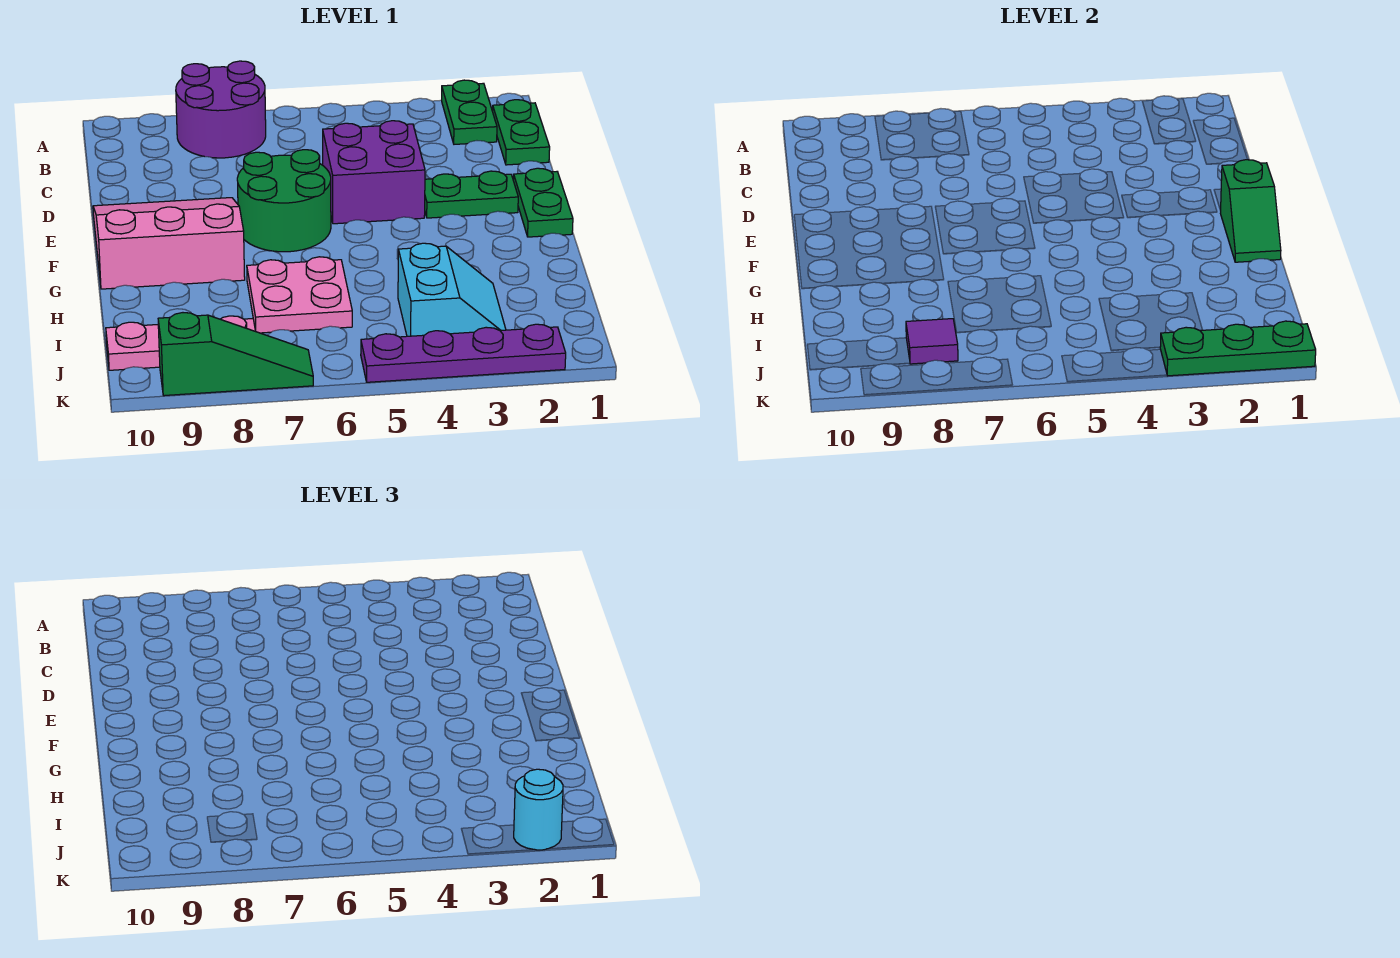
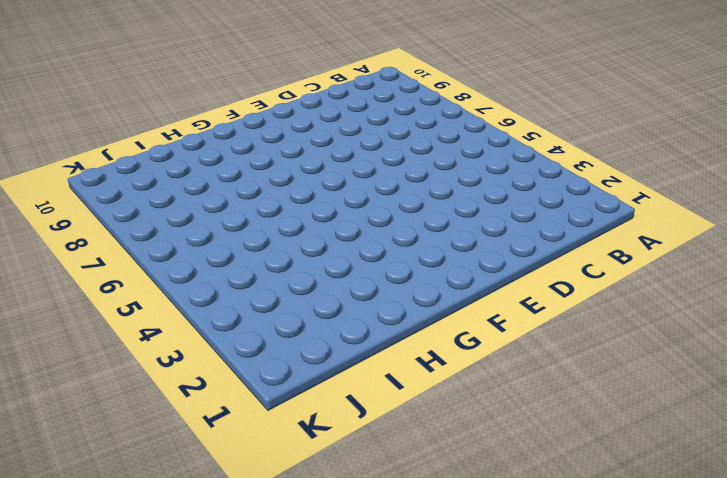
none -> green plate A2:B2 level 1
none -> purple round brick A7:B8 level 1
none -> green plate B1:C1 level 1

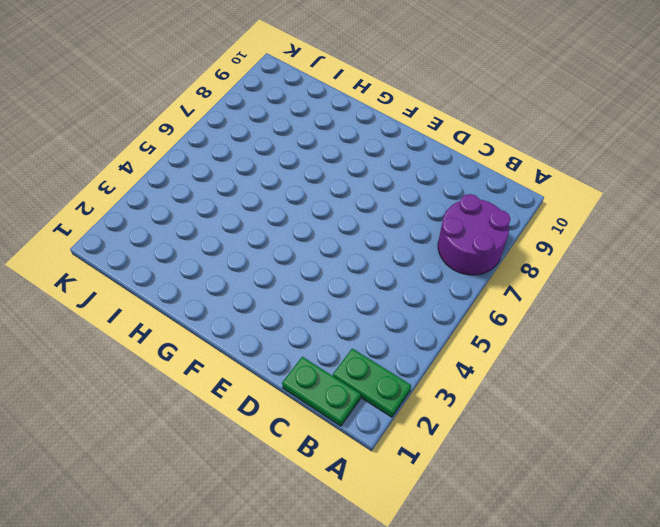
none -> purple brick D4:E5 level 1
none -> green plate E1:F1 level 1
none -> green plate E2:E3 level 1

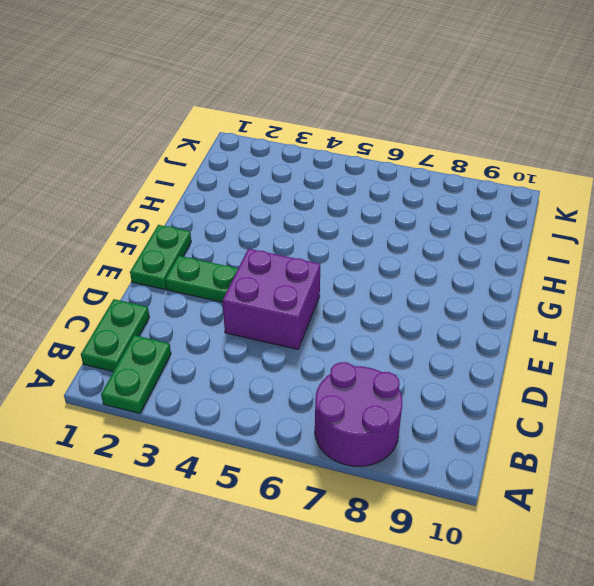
none -> green round brick E6:F7 level 1
none -> pink slope E8:G10 level 1 top G
none -> pink plate H6:I7 level 1

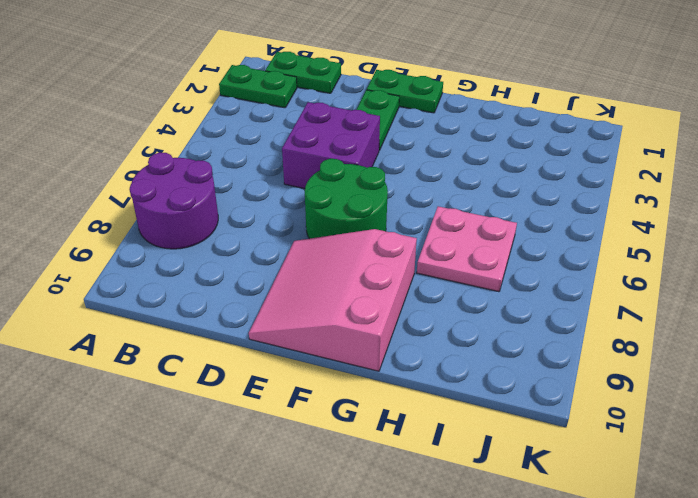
none -> cyan slope I3:J4 level 1 top 4
none -> pink plate J8:J10 level 1
none -> purple plate K2:K5 level 1

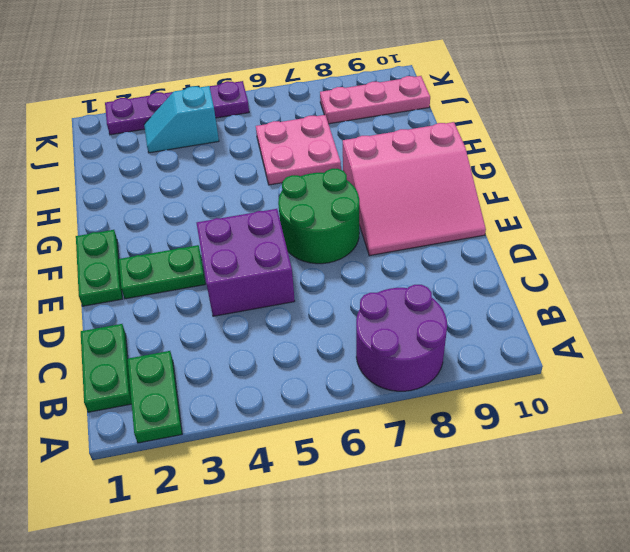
cyan slope J3:J4 level 1 top 4 -> cyan slope I3:J4 level 1 top 4
none -> green slope K7:K9 level 1 top 9
none -> green slope F1:G1 level 2 top F
none -> purple tile J8 level 2

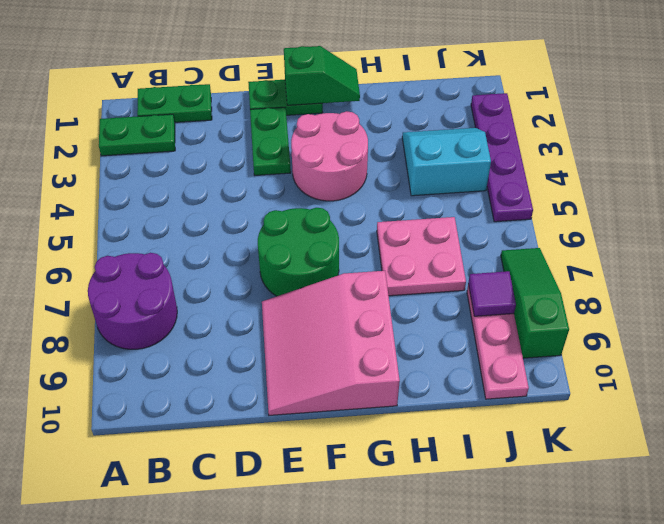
pink round brick F3:G4 level 1 -> none
none -> purple brick D4:E5 level 1
none -> green plate K1:K3 level 2
none -> cyan round brick K2 level 3

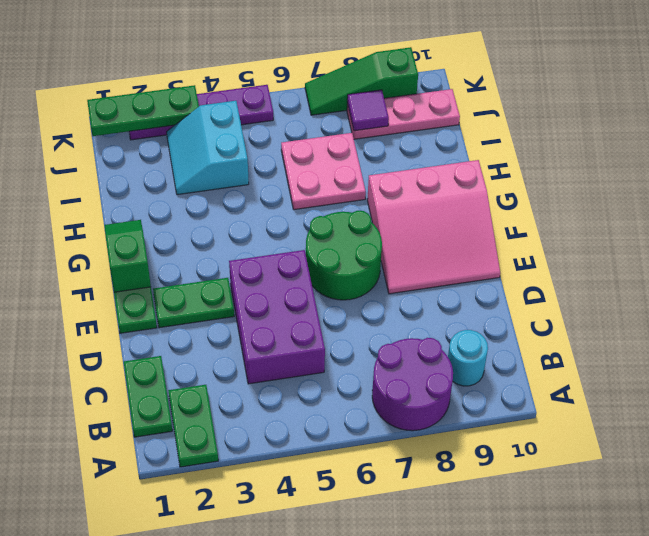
cyan round brick B9 level 1 -> cyan round brick K2 level 3
purple brick C4:E5 level 1 -> purple brick D4:E5 level 1

